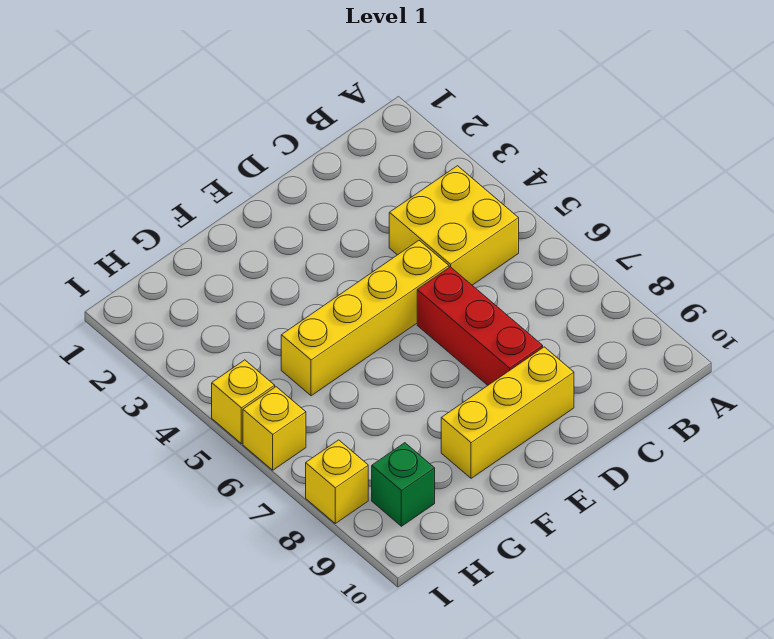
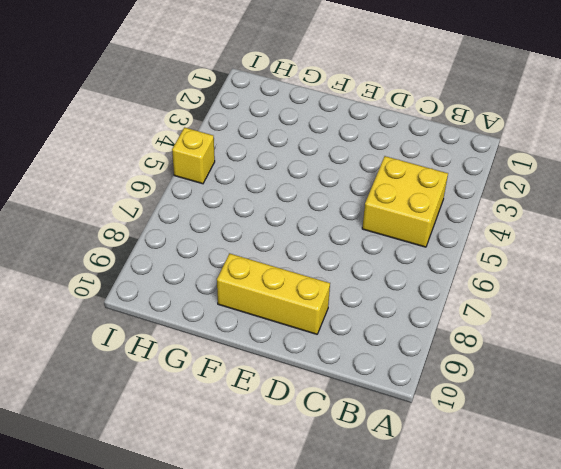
none -> yellow brick D5:G5 level 1
none -> red brick D6:D8 level 1

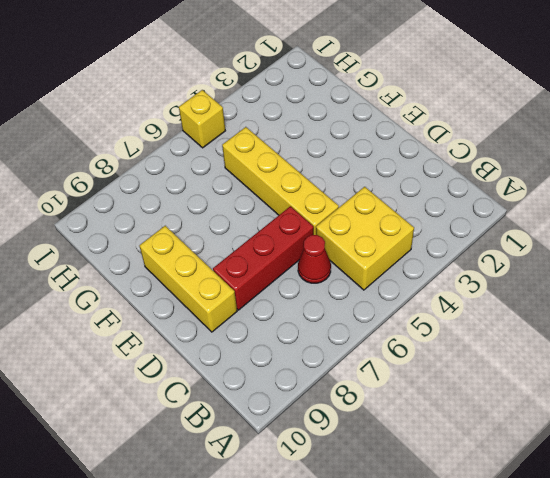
red cone C6 level 1 -> none
none -> green brick H9 level 1
none -> yellow brick I6 level 1

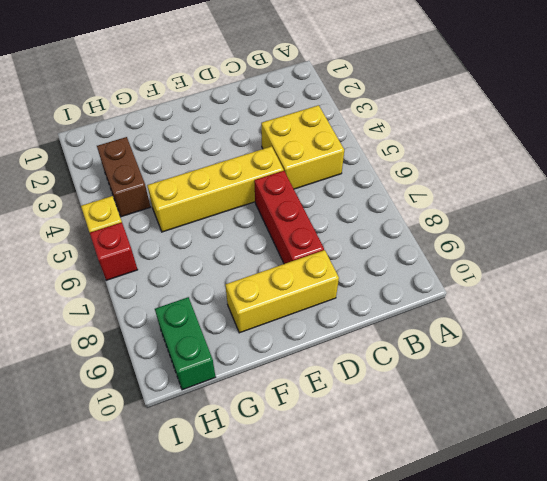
brown brick H3:H4 level 1 -> none
green brick H9:H10 level 1 -> green brick H9 level 1
red brick I6 level 1 -> yellow brick I6 level 1
none -> yellow brick I8 level 1

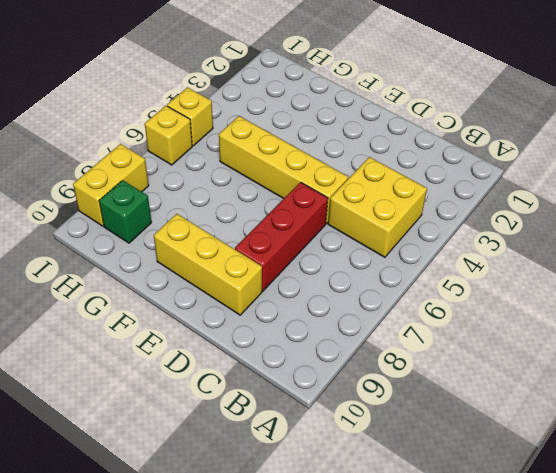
yellow brick I8:I9 level 1 -> yellow brick I8 level 1

